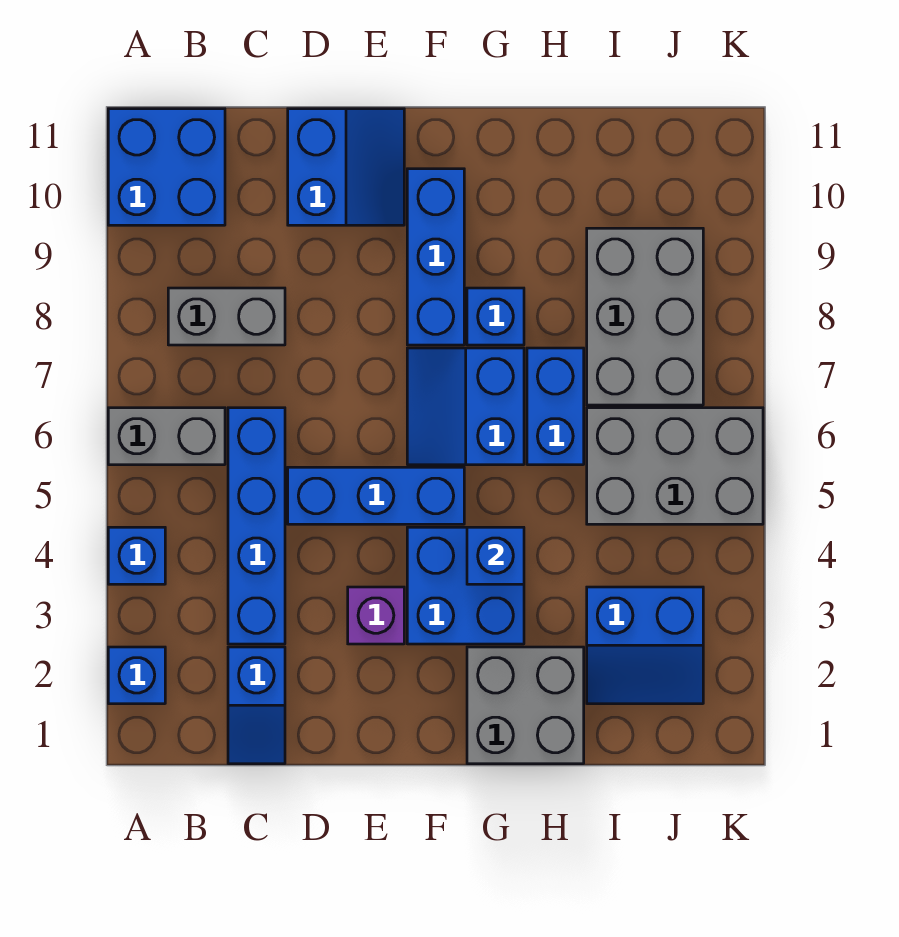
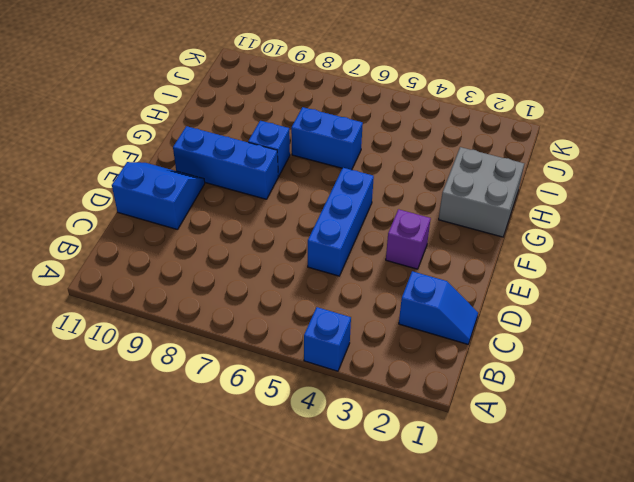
none -> blue brick A2 level 1
none -> grey brick A6:B6 level 1
none -> blue brick A10:B11 level 1

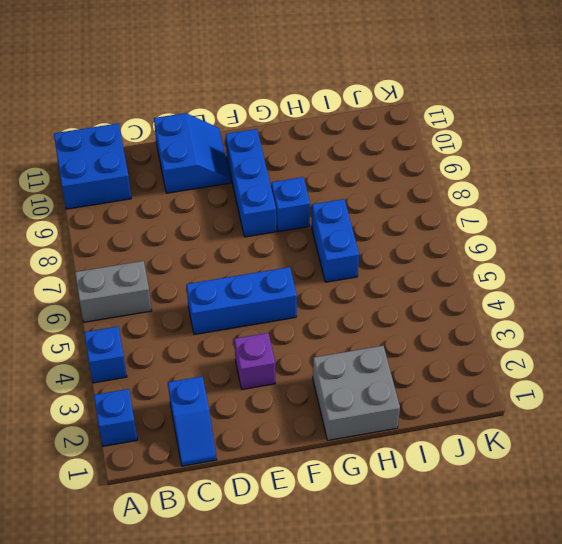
none -> grey brick B8:C8 level 1
none -> blue brick C3:C6 level 1
none -> blue brick F3:G4 level 1

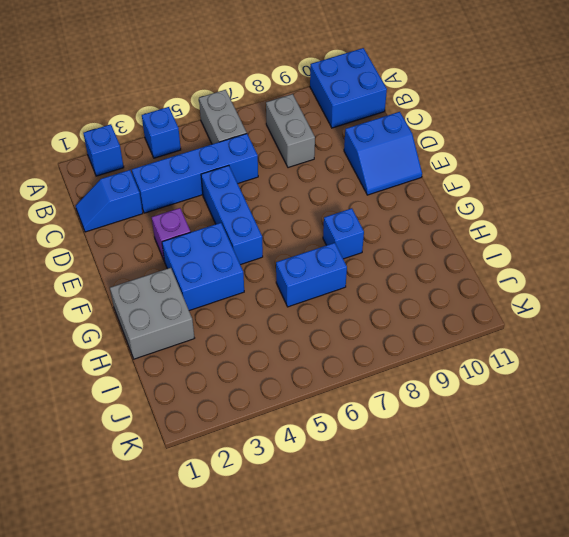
none -> blue slope F6:G7 level 1 top G
none -> blue brick F8:F10 level 1
none -> blue slope I2:J3 level 1 top 3

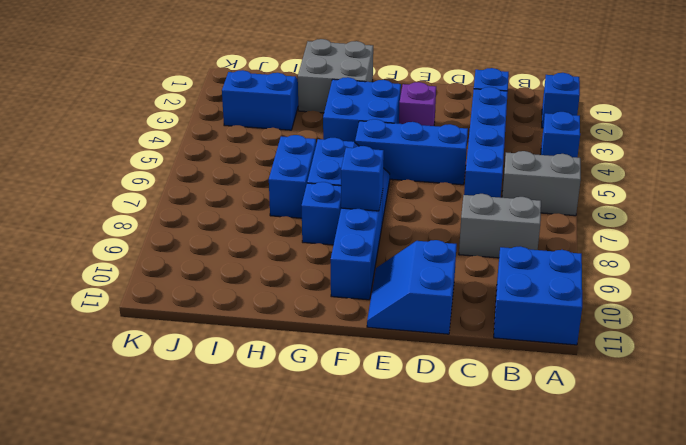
blue brick F8 level 2 -> blue brick G4 level 2
none -> grey brick I5:K6 level 1
none -> grey brick I7:J9 level 1

